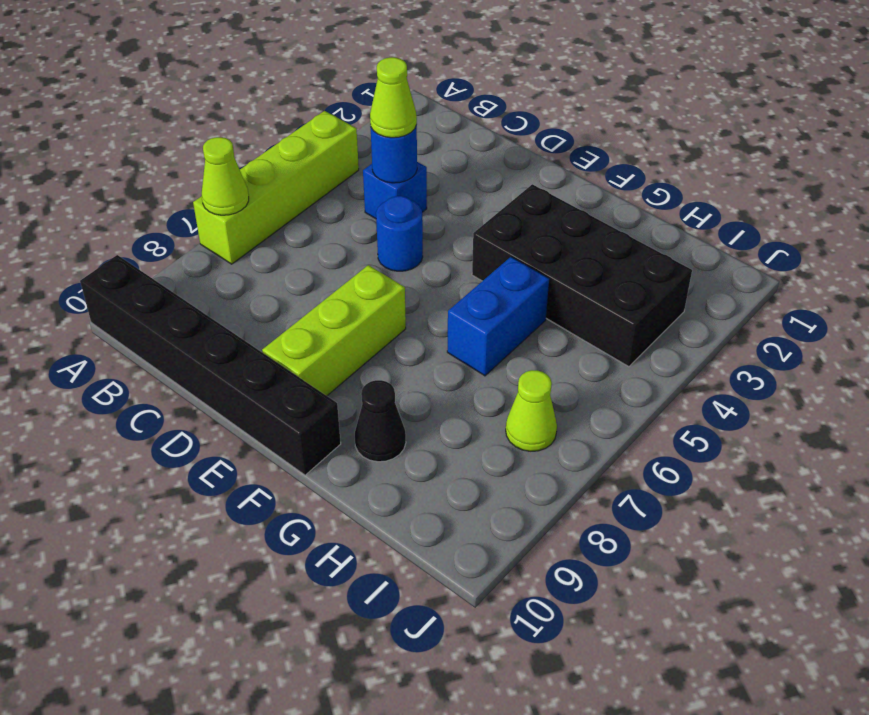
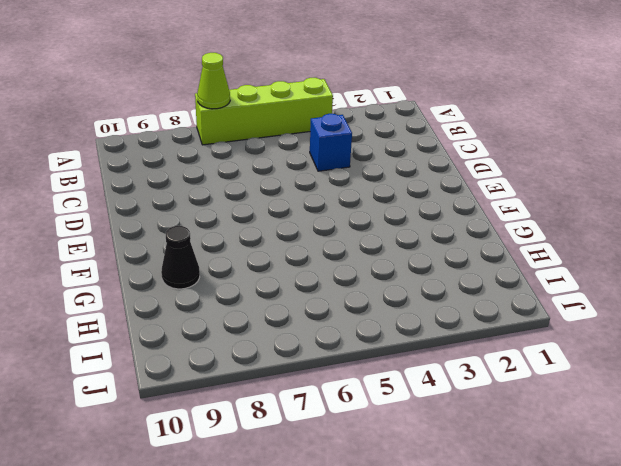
none -> black brick A10:F10 level 1
none -> blue round brick D5 level 1
none -> lime brick E7:E9 level 1

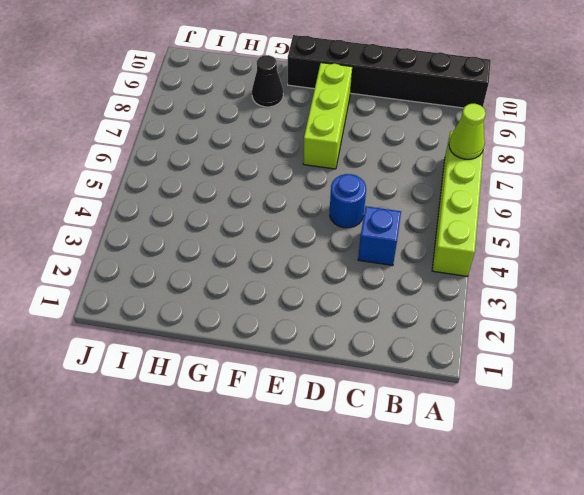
none -> black brick F3:I4 level 1
none -> blue brick G5:G6 level 1
none -> lime cone I7 level 1

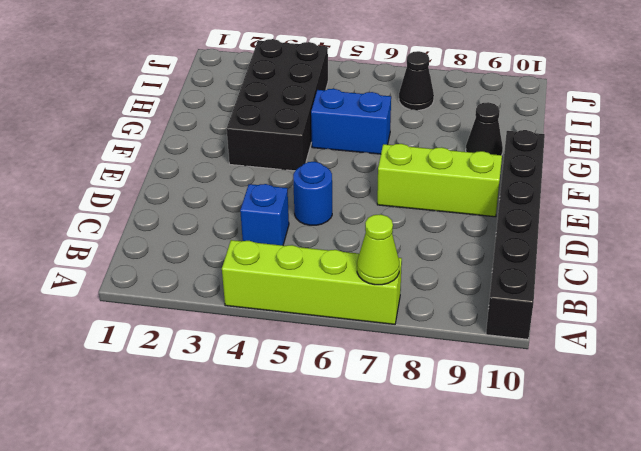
black cone I7 level 1 -> lime cone I7 level 1
none -> blue round brick C4 level 2
none -> lime cone C4 level 3

